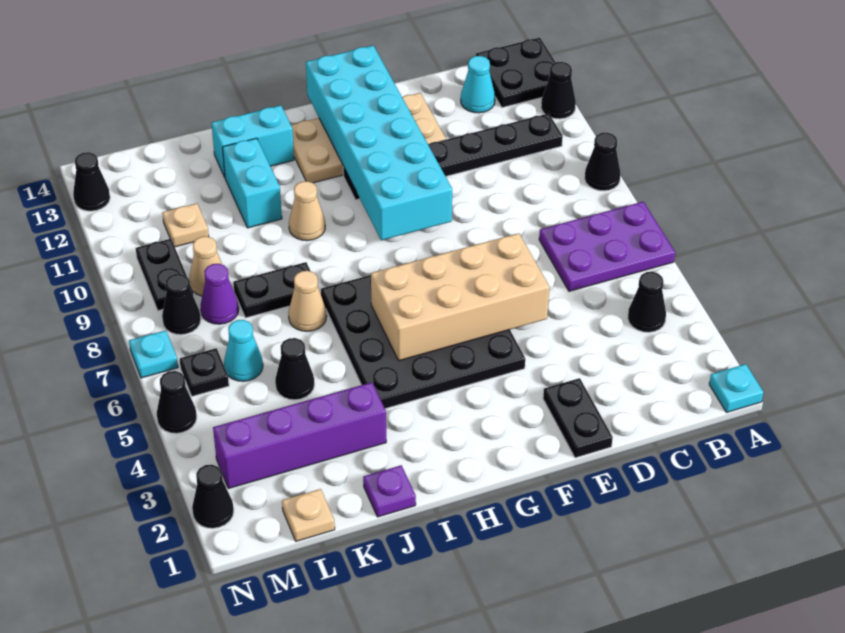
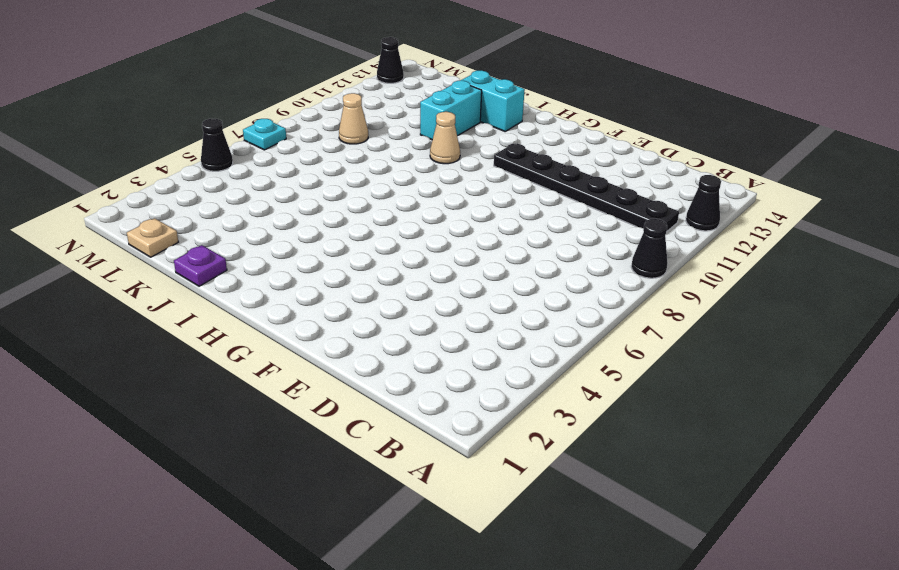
none -> cyan plate A1 level 1
none -> purple plate A6:C7 level 1
none -> black plate A13:B14 level 1
none -> black cone B4 level 1

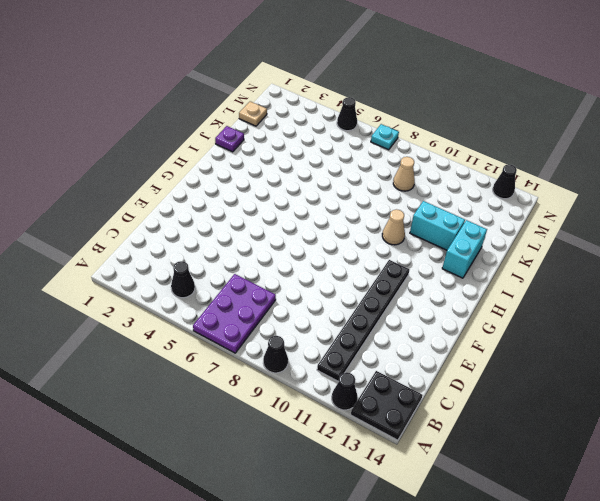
none -> cyan plate A1 level 1
none -> cyan cone C13 level 1
none -> black plate E1:E2 level 1
none -> tan plate E12:H13 level 1

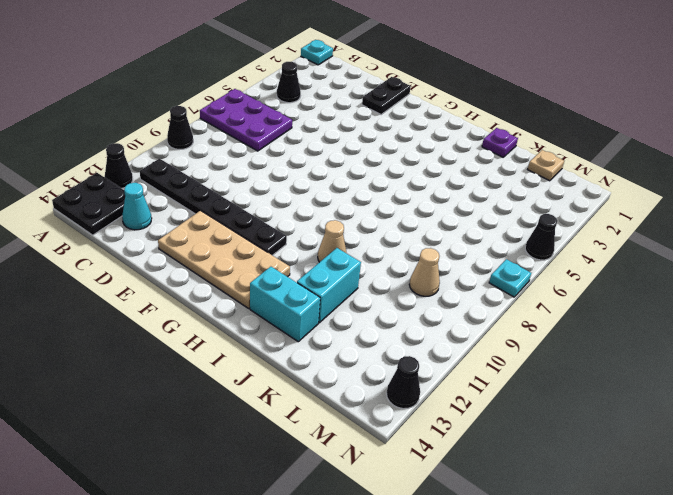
none -> black plate F4:I7 level 1
none -> purple brick J3:M3 level 1
none -> tan cone J7 level 1
none -> black plate J8:K8 level 1

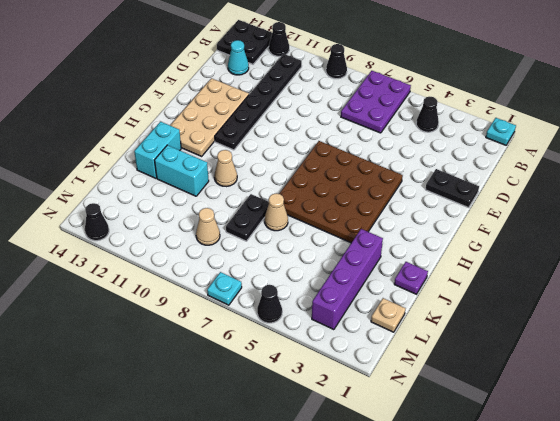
brown plate F4:I7 level 1 -> black plate F4:I7 level 1
none -> black cone K5 level 1
none -> cyan cone L6 level 1
none -> purple cone L8 level 1
none -> tan plate L11 level 1

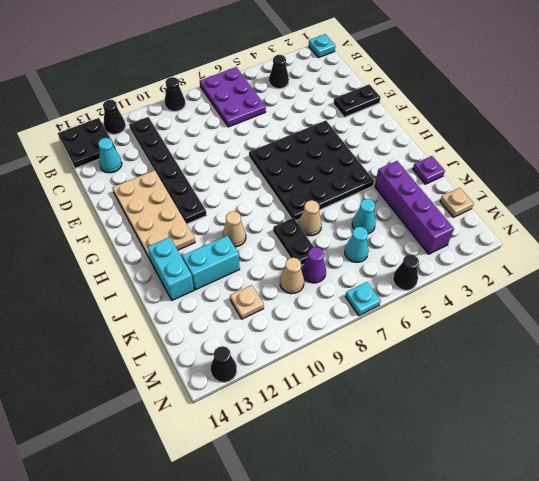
cyan cone K5 level 1 -> black cone K5 level 1
none -> black plate M6 level 1
none -> black cone M8 level 1
none -> black plate M9:M10 level 1
none -> black cone N2 level 1

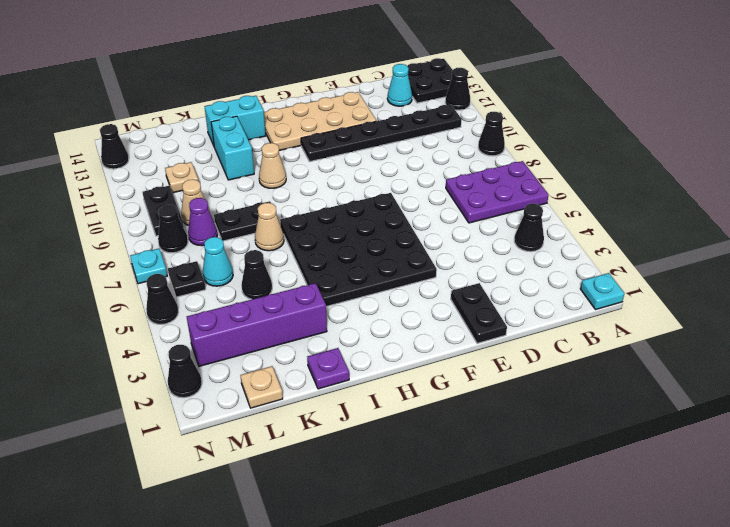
none -> tan brick E5:H6 level 2
none -> cyan brick F9:G14 level 2

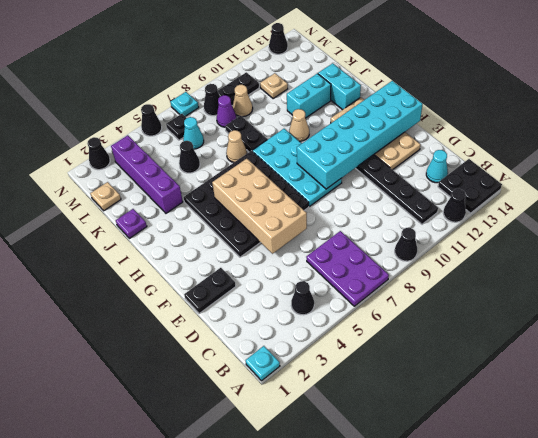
cyan plate F8:I9 level 1 -> none

